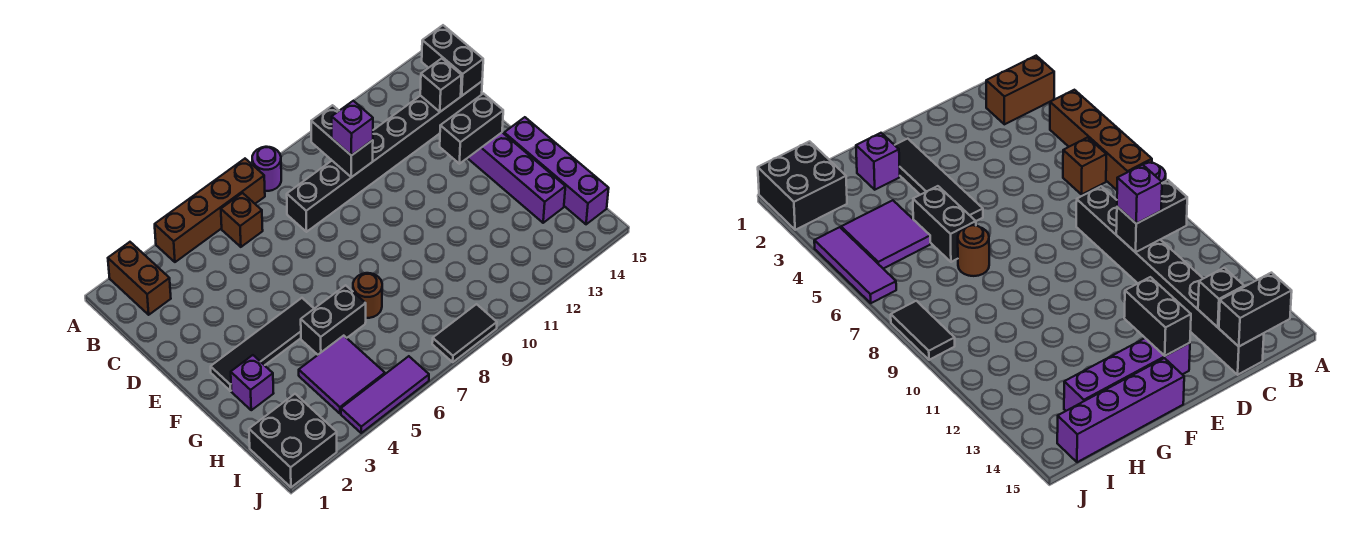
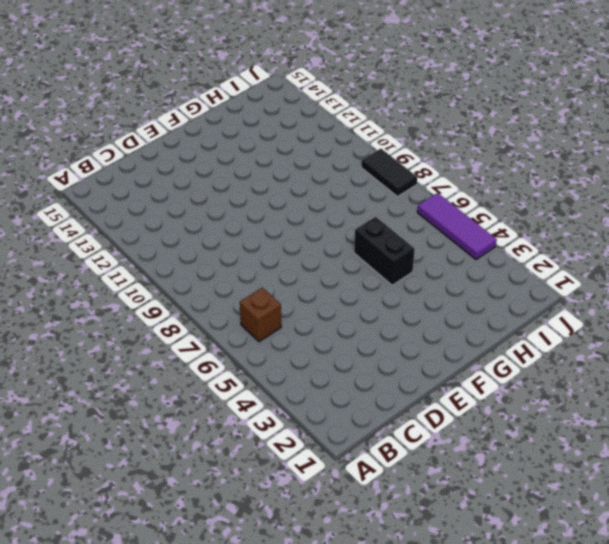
none -> brown brick A2:B2 level 1
none -> brown brick A4:A7 level 1
none -> purple round brick A8 level 1

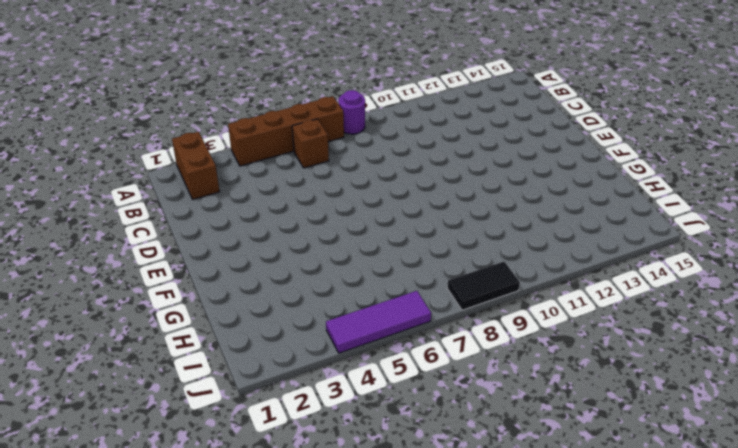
none -> black brick C8:C15 level 1
none -> purple brick E14:H14 level 1
none -> black tile F2:F5 level 1

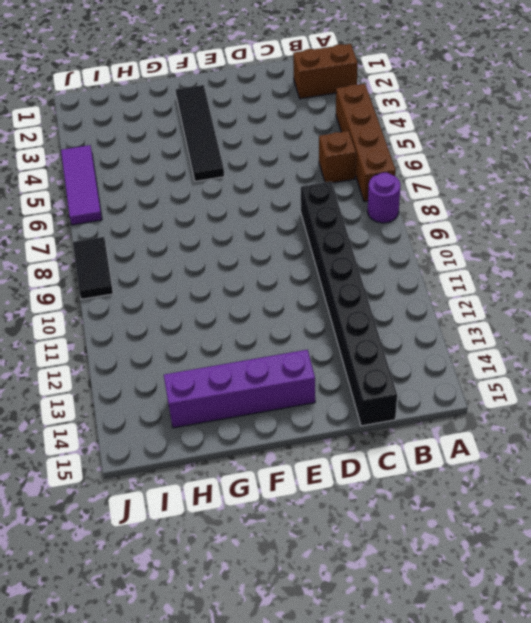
none -> purple brick F15:I15 level 1
none -> purple brick G2 level 1
none -> black brick G5:G6 level 1

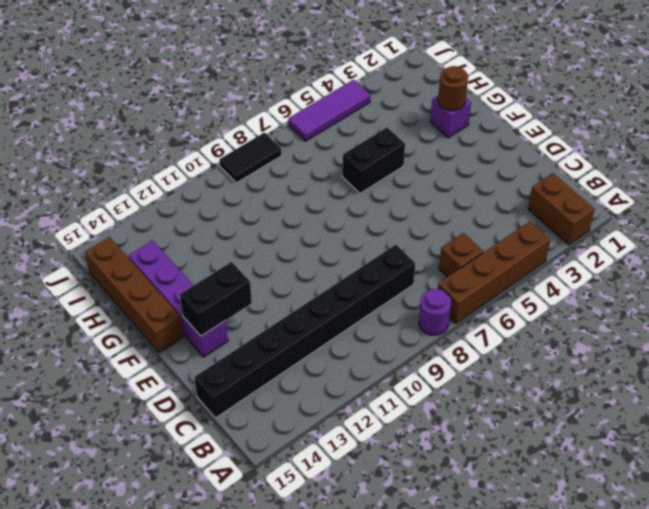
brown brick F15:I15 level 1 -> purple brick F15:I15 level 1
brown round brick G2 level 2 -> brown round brick G7 level 1
none -> black tile F2:F5 level 1
none -> purple tile H4:I5 level 1
none -> black brick I1:J2 level 1

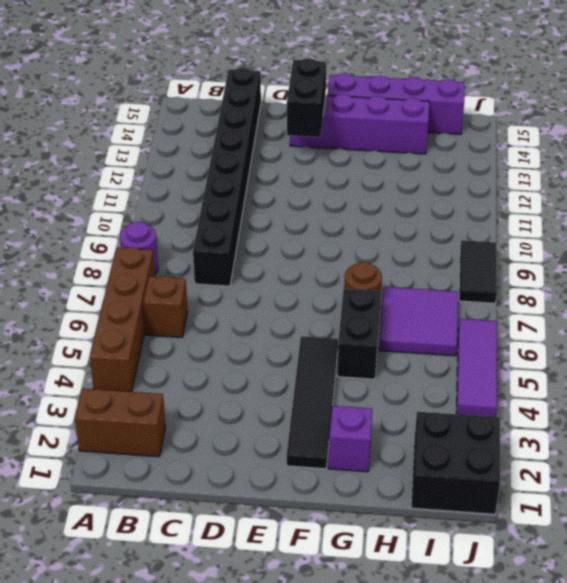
purple tile H6:I7 level 1 -> purple tile H4:I5 level 1
none -> black brick B10:C10 level 2
none -> black brick B15:C15 level 2
none -> black brick C14 level 2

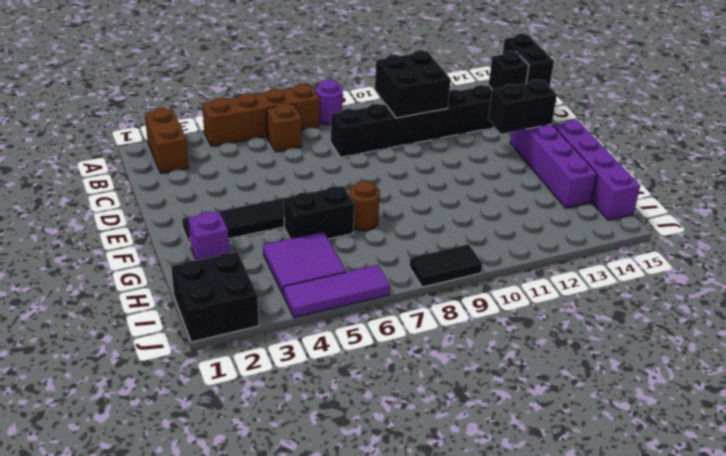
black brick B10:C11 level 2 -> black brick B10:C10 level 2
none -> purple brick C10 level 3

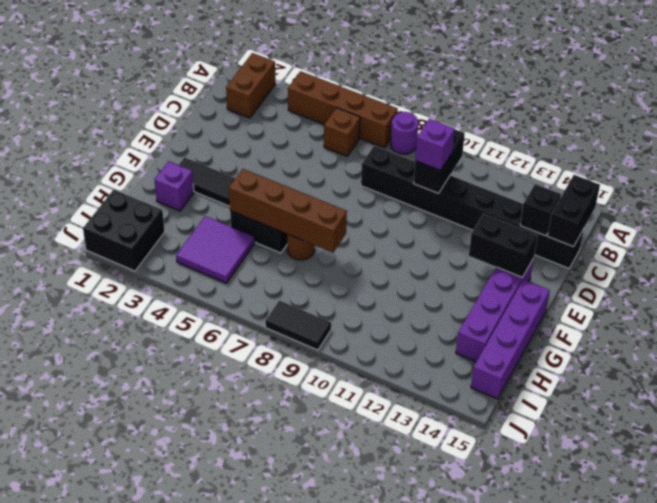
brown brick G5:G8 level 2 -> none
none -> purple tile J4:J6 level 1

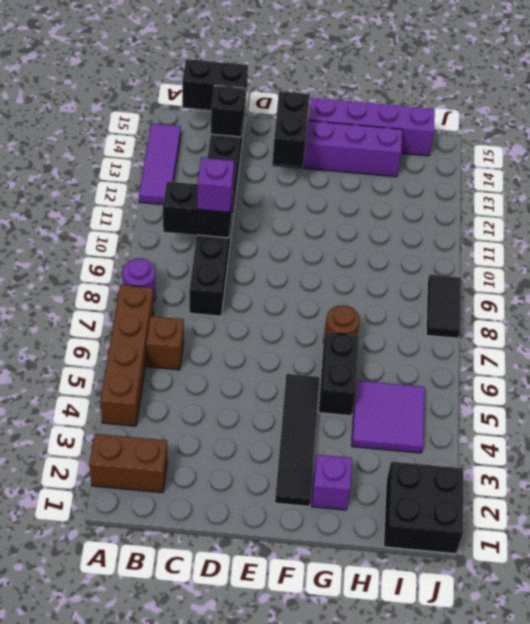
purple tile A12:A14 level 1 -> purple tile J4:J6 level 1

